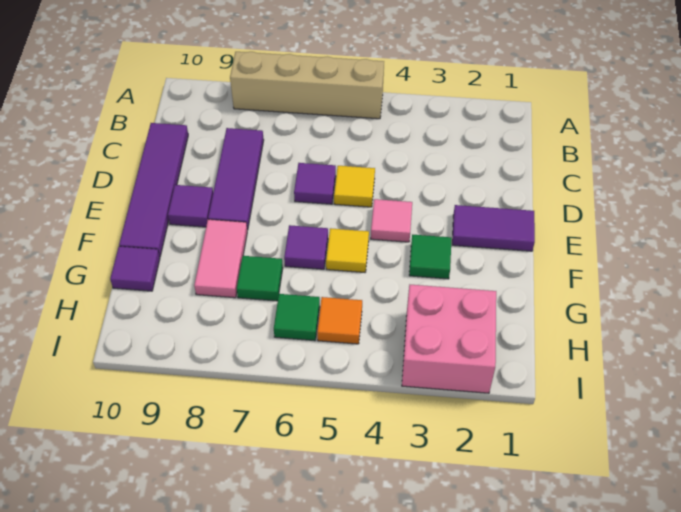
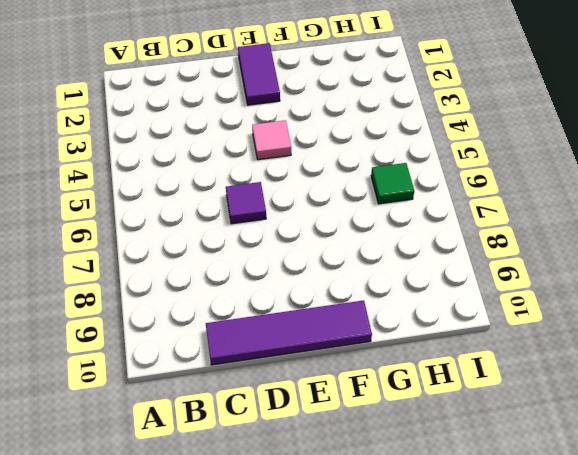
none -> tan brick A5:A8 level 1
none -> purple tile C8:E8 level 1
none -> yellow tile D5 level 1

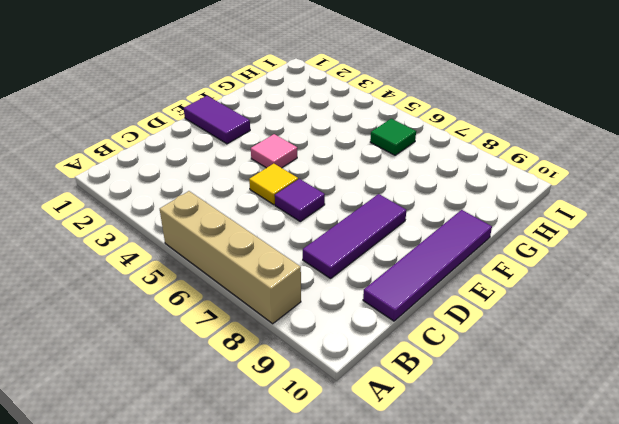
none -> purple tile E9 level 1
none -> green tile F3 level 1
none -> yellow tile F5 level 1

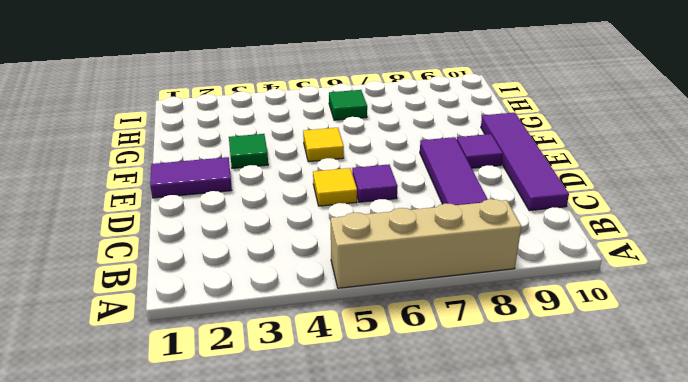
none -> pink tile E4 level 1
none -> purple tile F6 level 1
none -> pink tile F8:G8 level 1

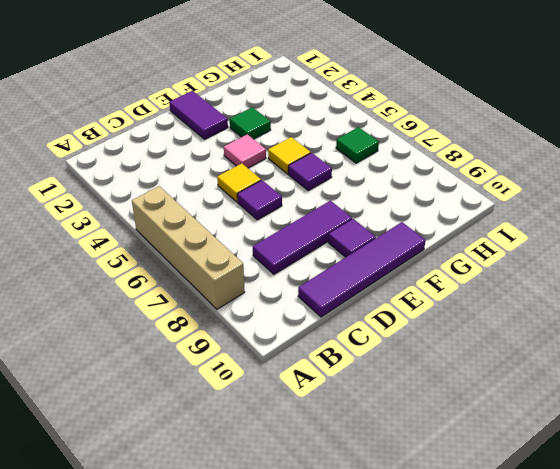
none -> pink tile F8:G8 level 1
none -> green tile G7 level 1
none -> purple tile G10 level 1

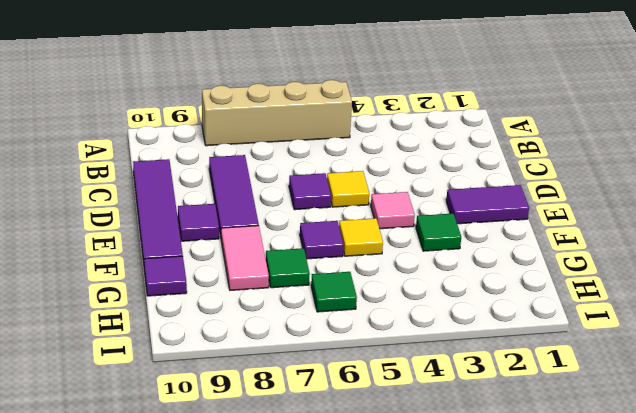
none -> pink brick H2:I3 level 1
none -> orange tile H5 level 1

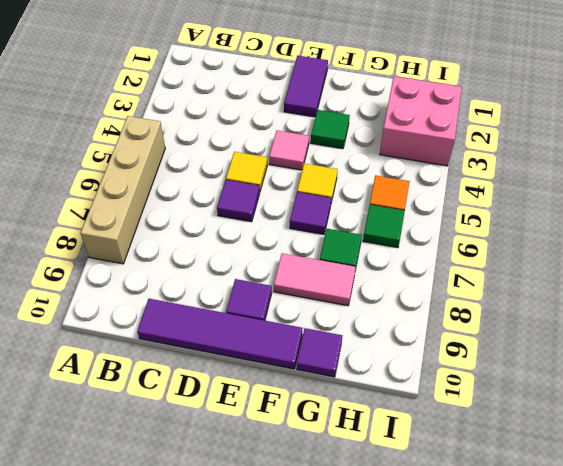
none -> purple tile C8:E8 level 1

